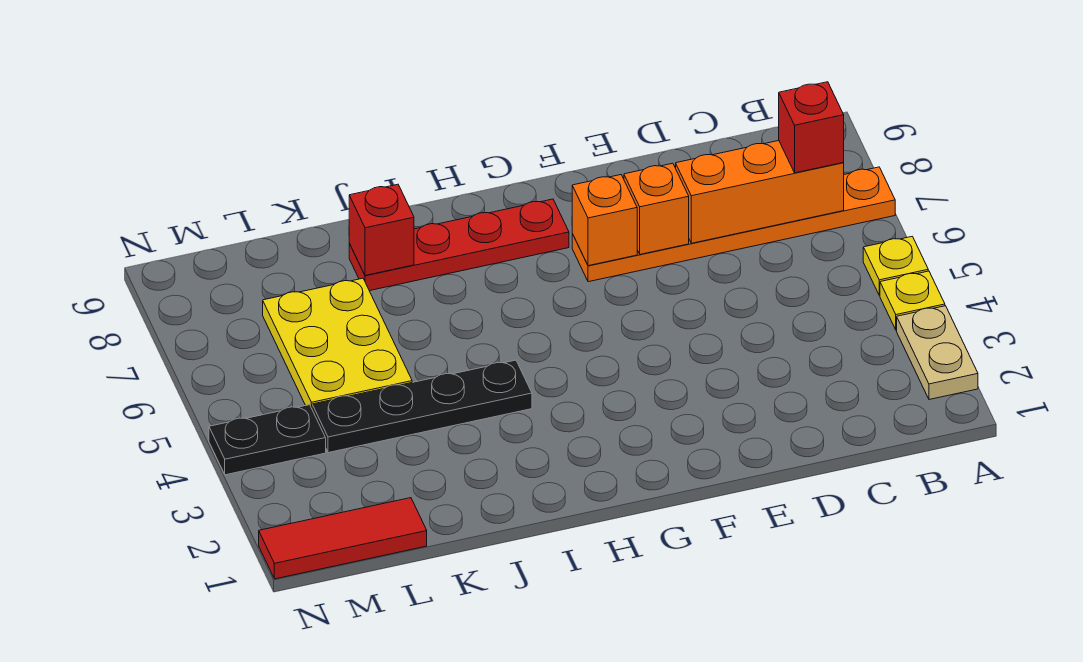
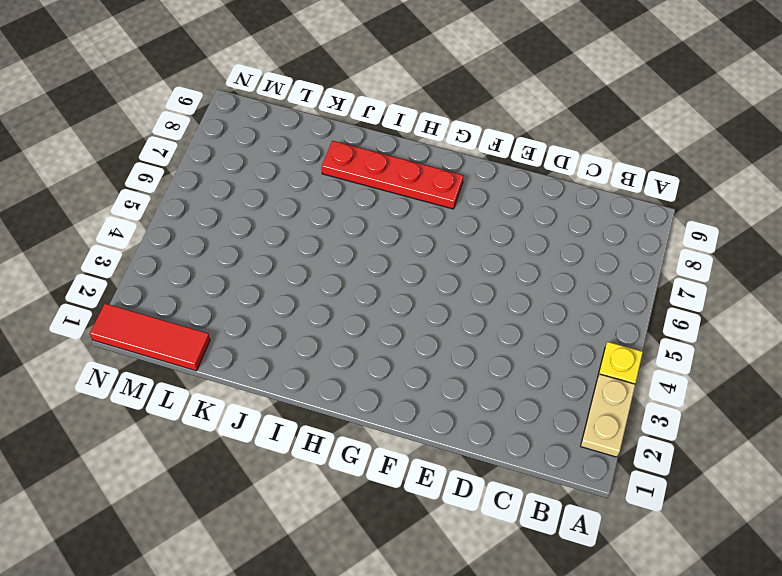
none -> yellow plate A5 level 1
none -> orange plate A7:F7 level 1
none -> black plate I4:L4 level 1

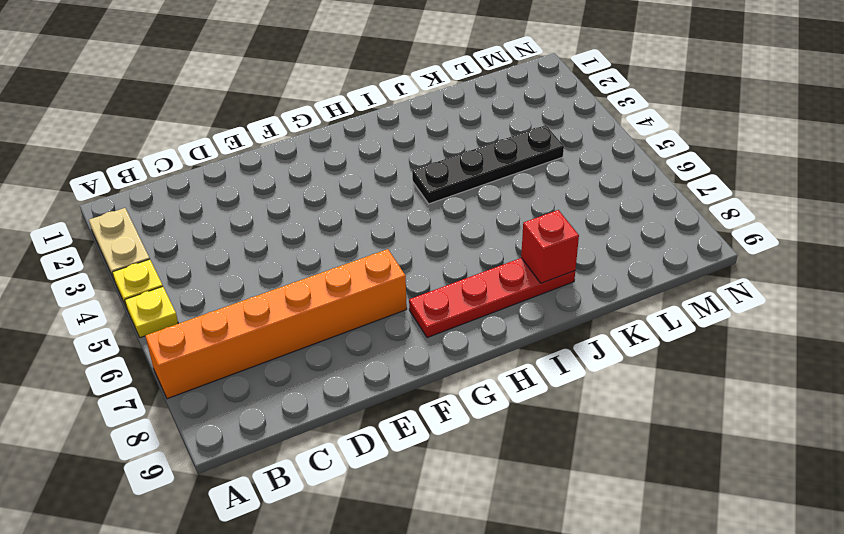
orange brick A7:F7 level 1 -> orange plate A7:F7 level 1
none -> yellow plate K5:L7 level 1
none -> red tile L1:N1 level 1
none -> black plate M4:N4 level 1

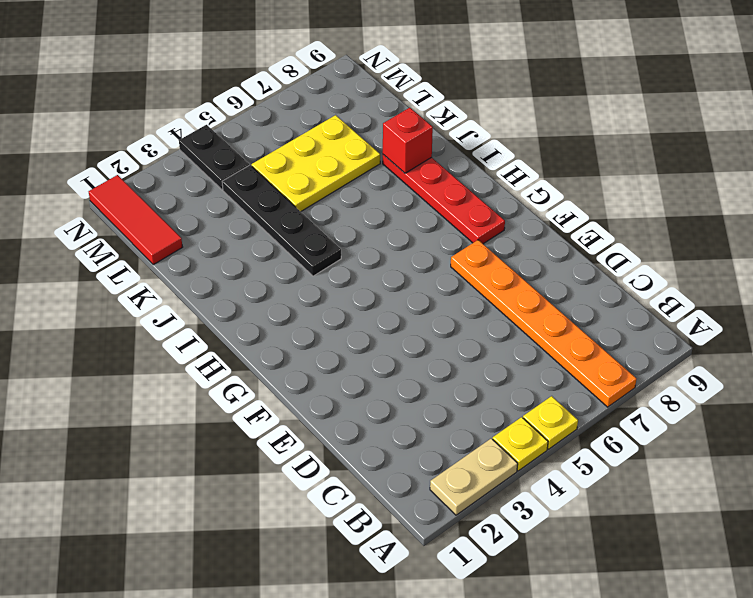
none -> orange brick B7:D7 level 2
none -> orange brick E7 level 2
none -> orange brick F7 level 2

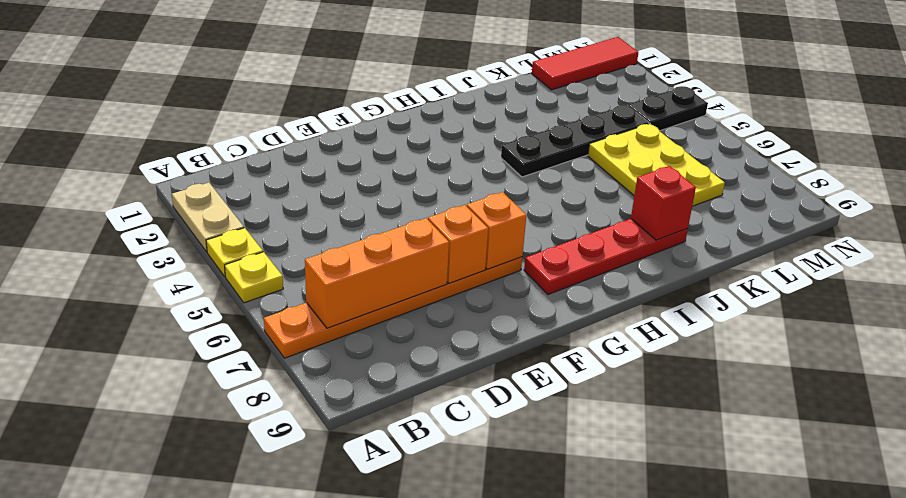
none -> red brick B7 level 3

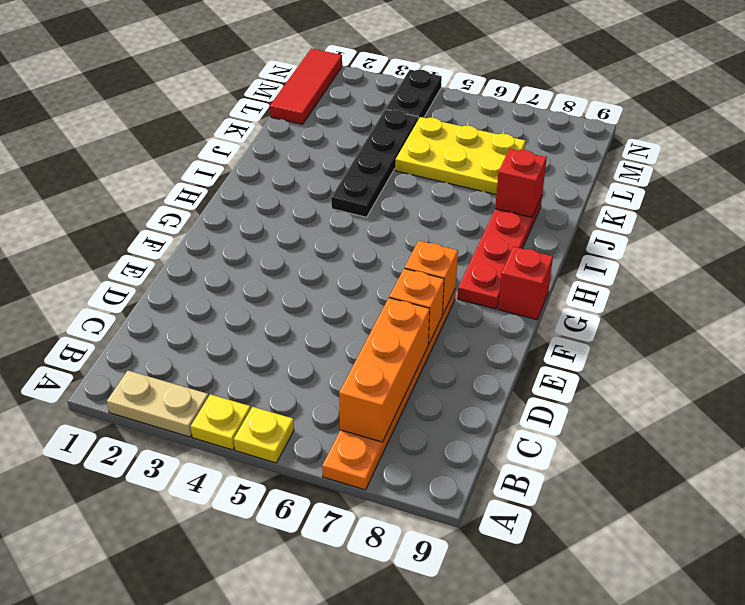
red brick G9 level 1 -> red brick B7 level 3

